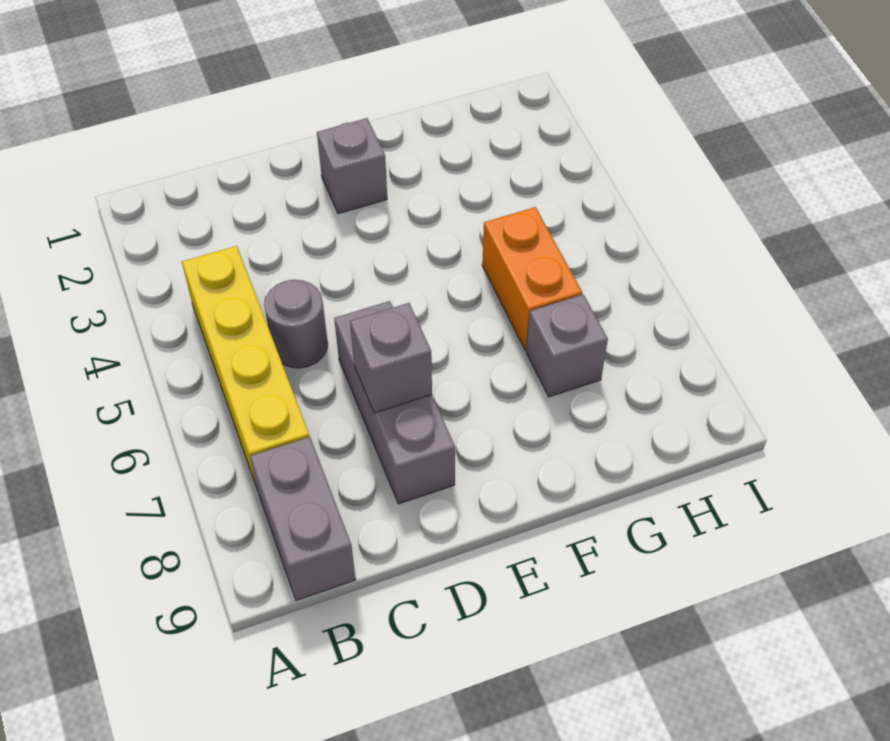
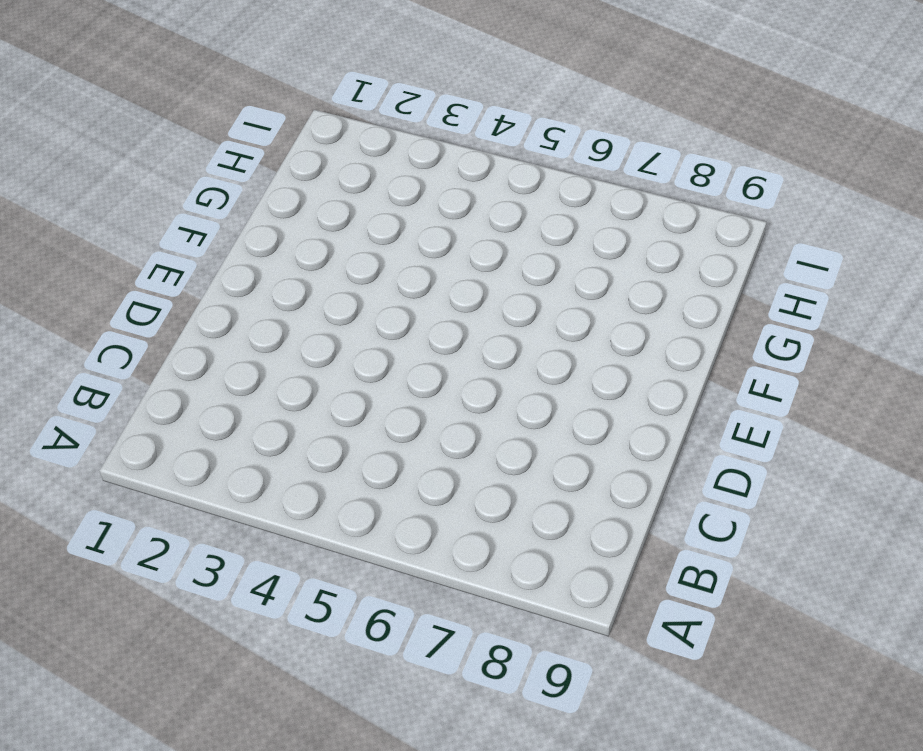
none -> yellow brick B4:B7 level 1
none -> grey brick B8:B9 level 1

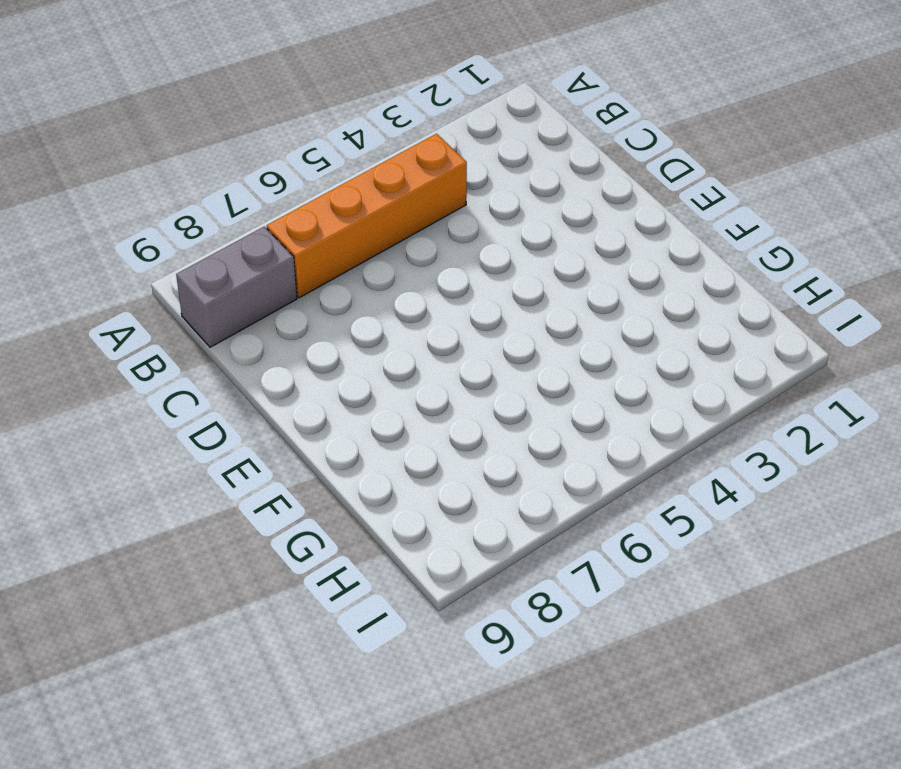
orange brick B4:B7 level 1 -> yellow brick B4:B7 level 1
none -> grey round brick C5 level 1
none -> grey brick D6:D8 level 1

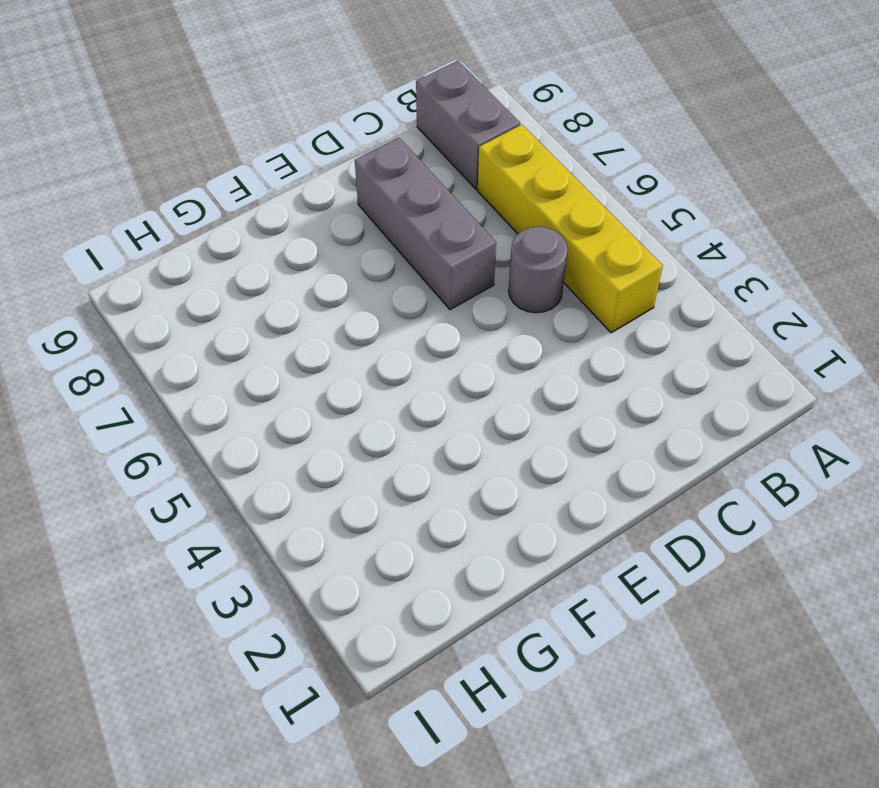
none -> grey brick E2 level 1
none -> orange brick G5:G6 level 1

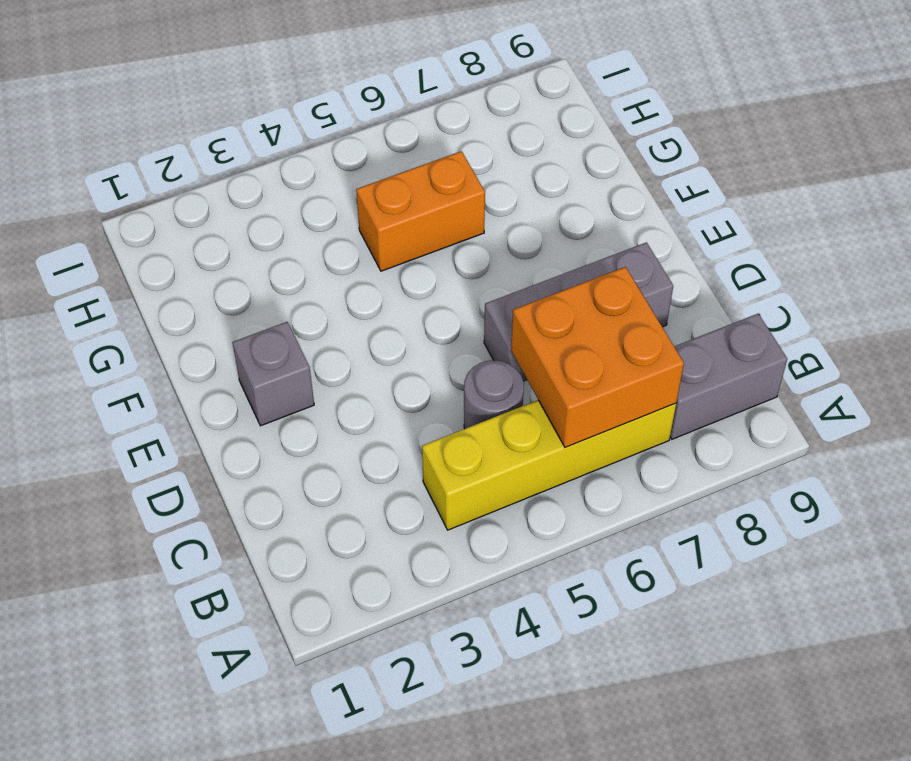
orange brick B6:C7 level 2 -> none
none -> grey brick G7 level 1
none -> grey brick D7 level 2

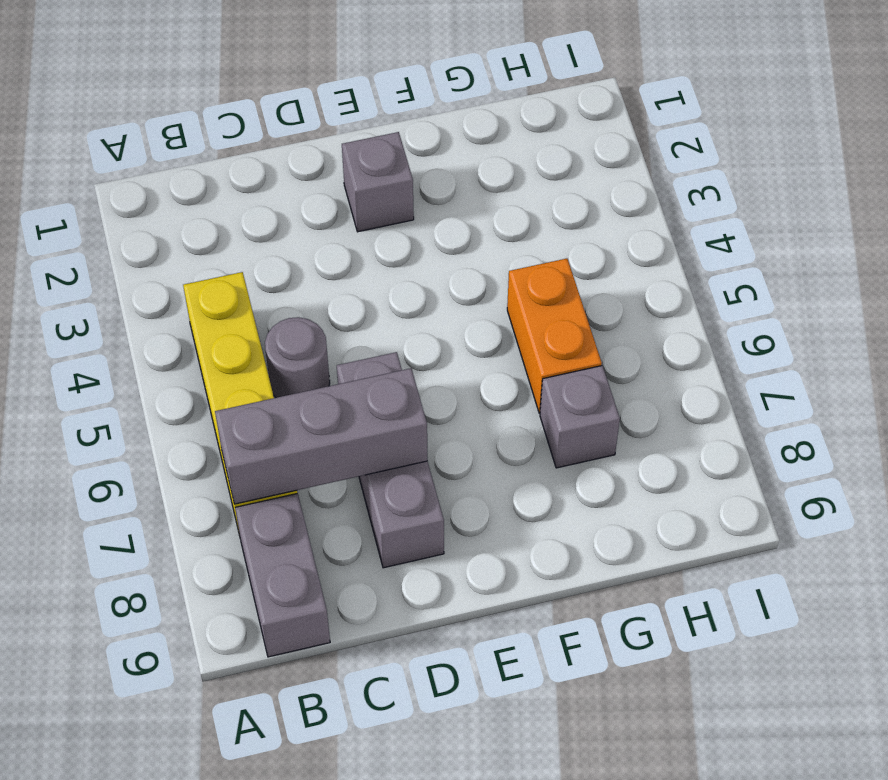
grey brick B7:D7 level 2 -> grey brick D7 level 2

